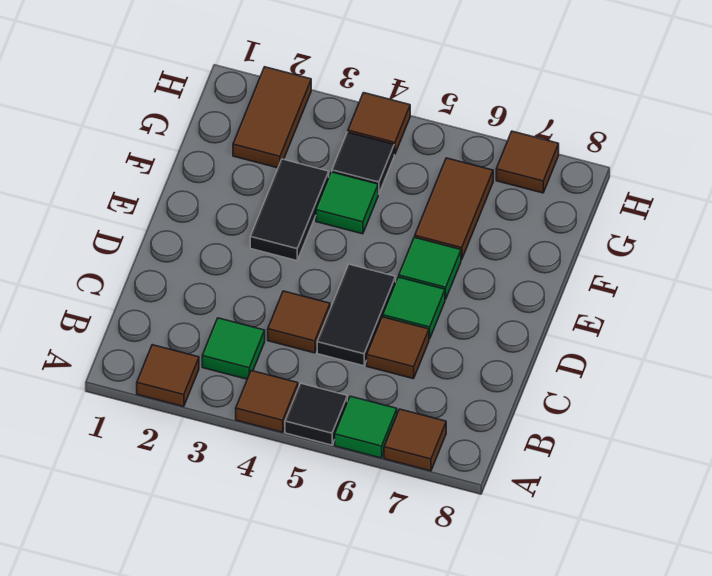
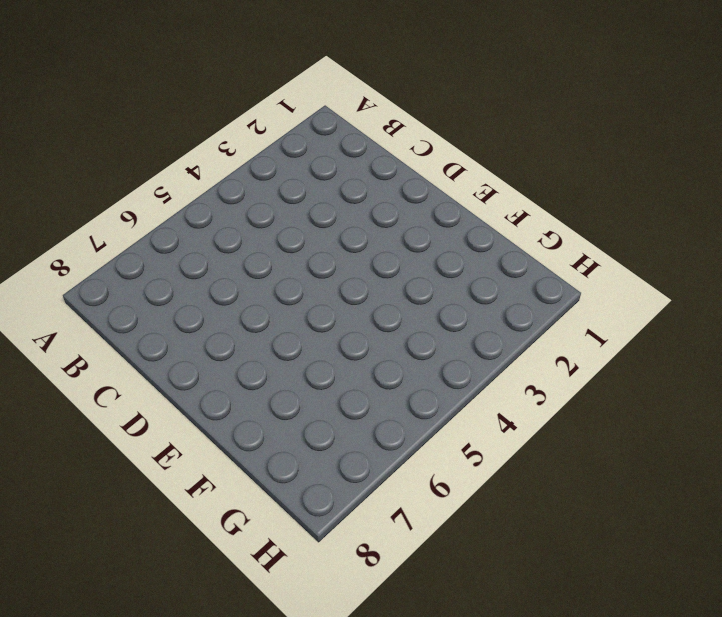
none -> brown tile A2 level 1
none -> brown tile A4 level 1
none -> black tile A5 level 1

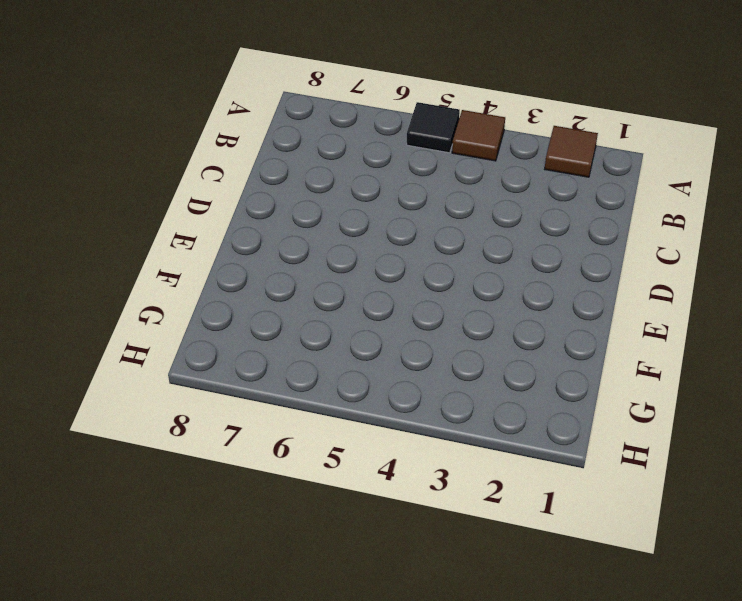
none -> green tile A6 level 1
none -> brown tile A7 level 1
none -> green tile B3 level 1

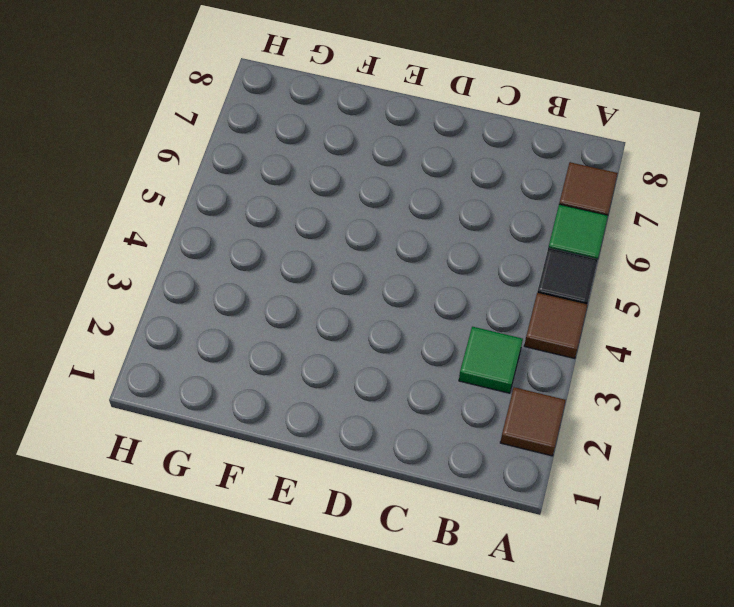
none -> brown tile C4 level 1
none -> black tile C5:D5 level 1
none -> brown tile C6 level 1

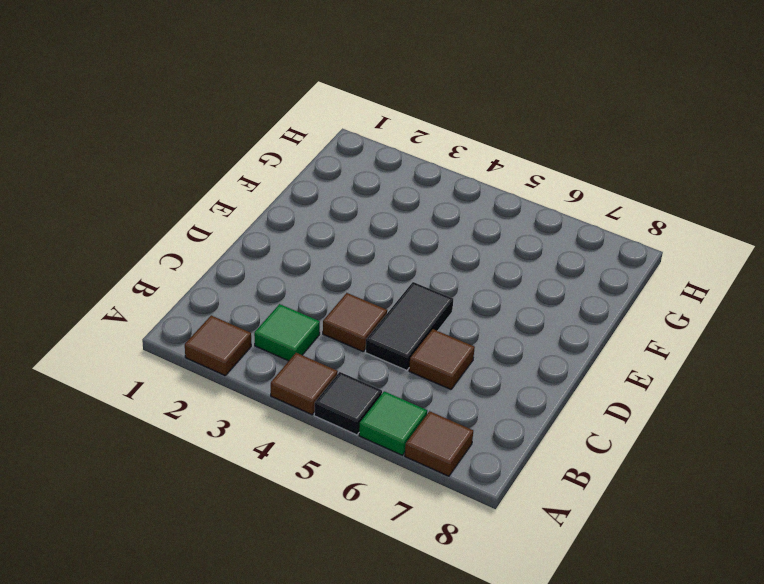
none -> green tile D6 level 1
none -> black tile E3:F3 level 1
none -> green tile E6 level 1

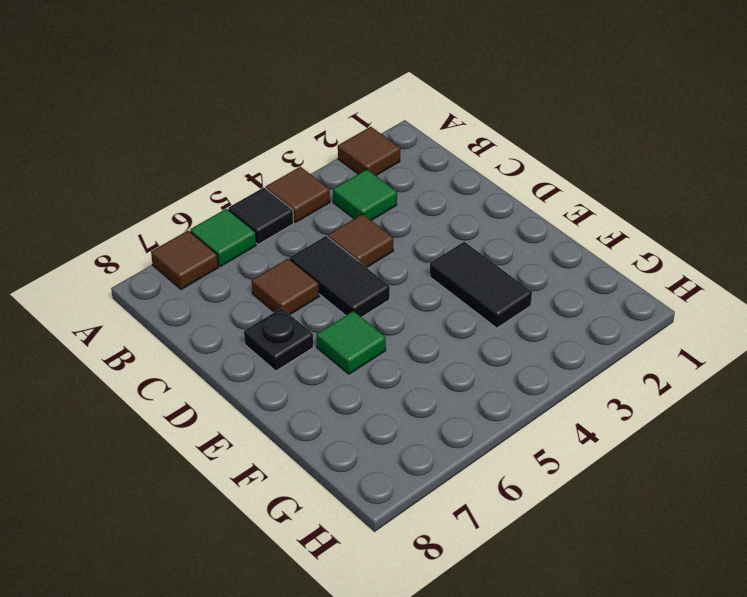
black plate D7 level 1 -> none
none -> green tile D6 level 1
none -> green tile F4 level 1
none -> brown tile F6:G6 level 1

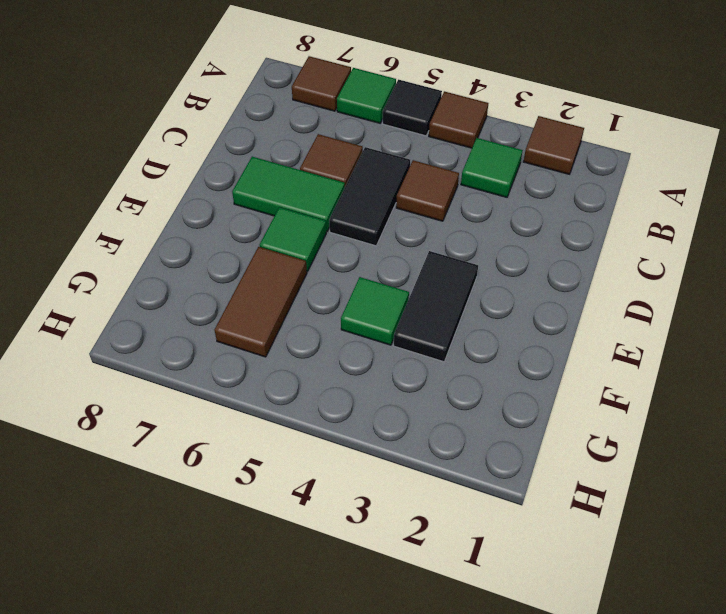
green tile D6:D7 level 1 -> green tile D6 level 1
none -> brown tile G2:H2 level 1
none -> black tile G4 level 1
none -> brown tile H4 level 1

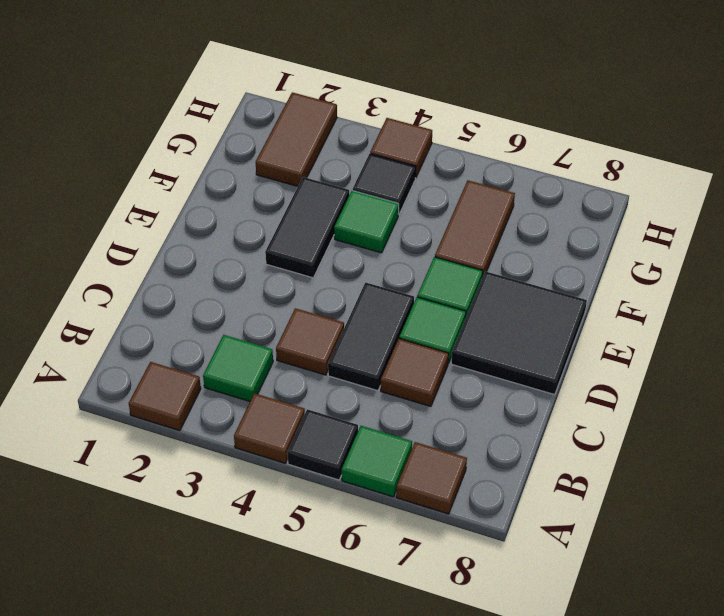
black tile D7:E8 level 1 -> none
none -> brown tile H7 level 1

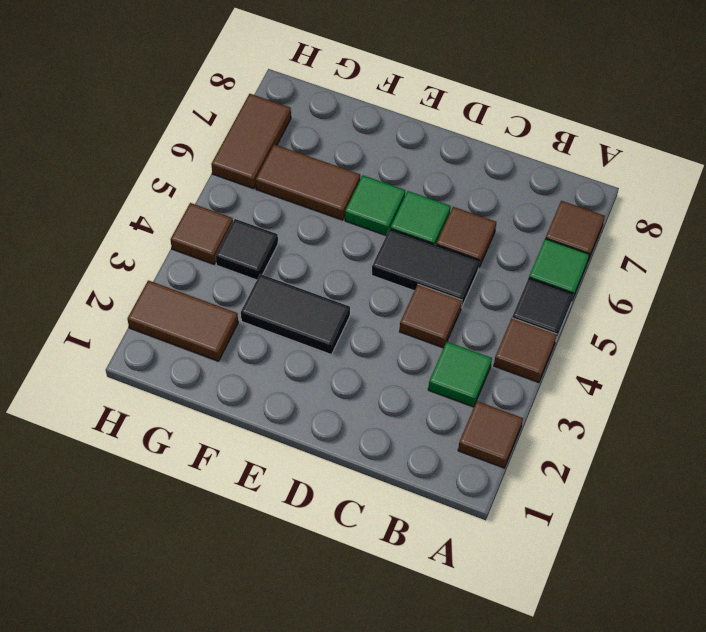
brown tile H6:H7 level 1 -> brown tile H7 level 1
none -> green tile F4 level 1

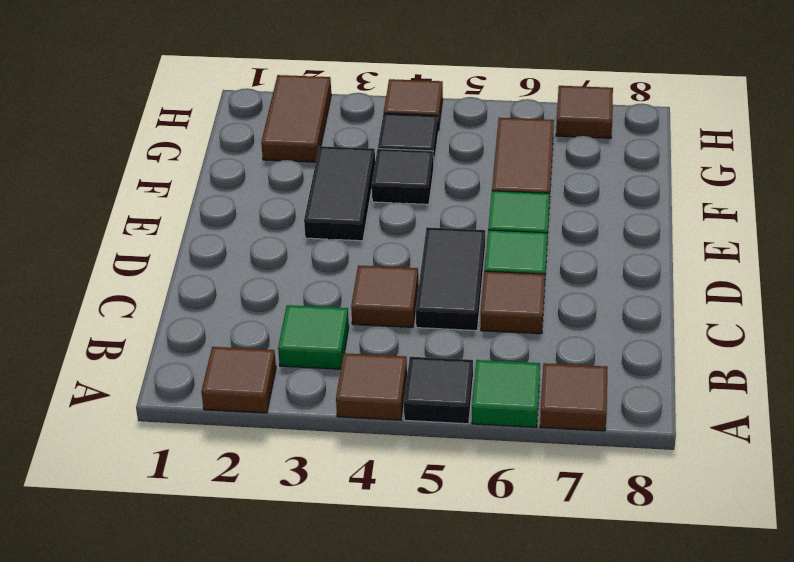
black tile F4 level 1 -> green tile F4 level 1

